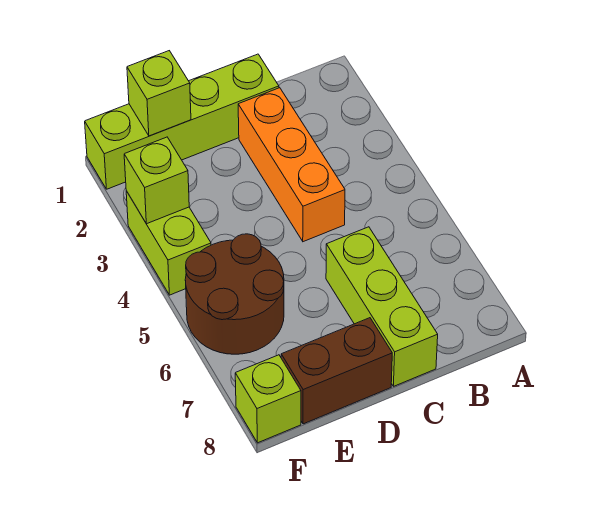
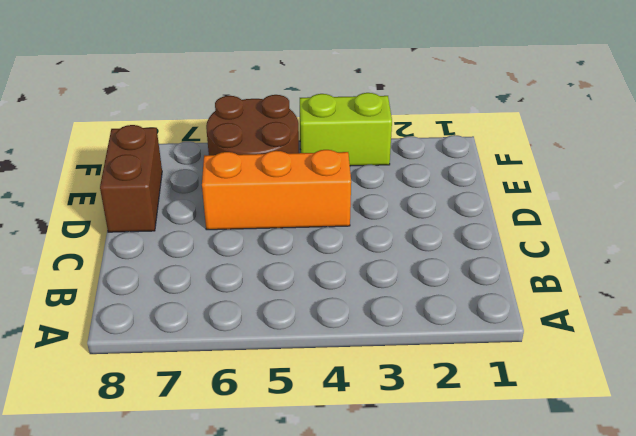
orange brick D4:D6 level 1 -> orange brick C2:C4 level 1
none -> lime brick C1:F1 level 1
none -> lime brick C6:C8 level 1

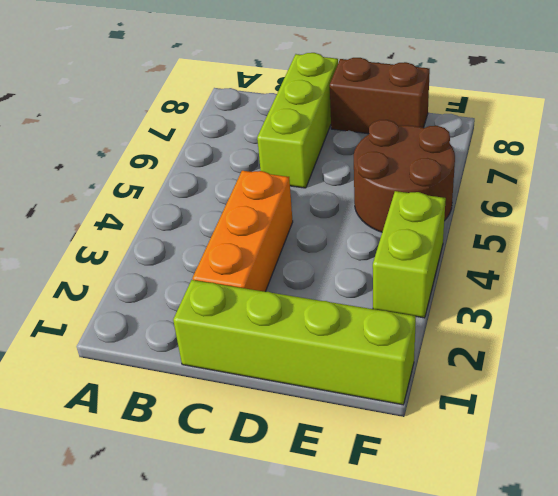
none -> lime brick F8 level 1
none -> lime brick E1 level 2

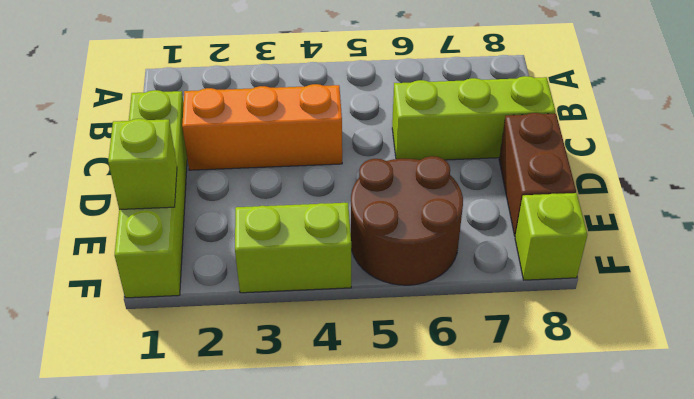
none -> lime brick F3 level 2

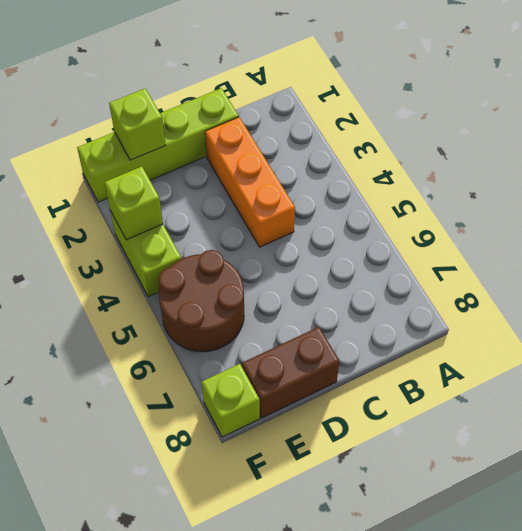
none -> lime brick C6:C8 level 1

